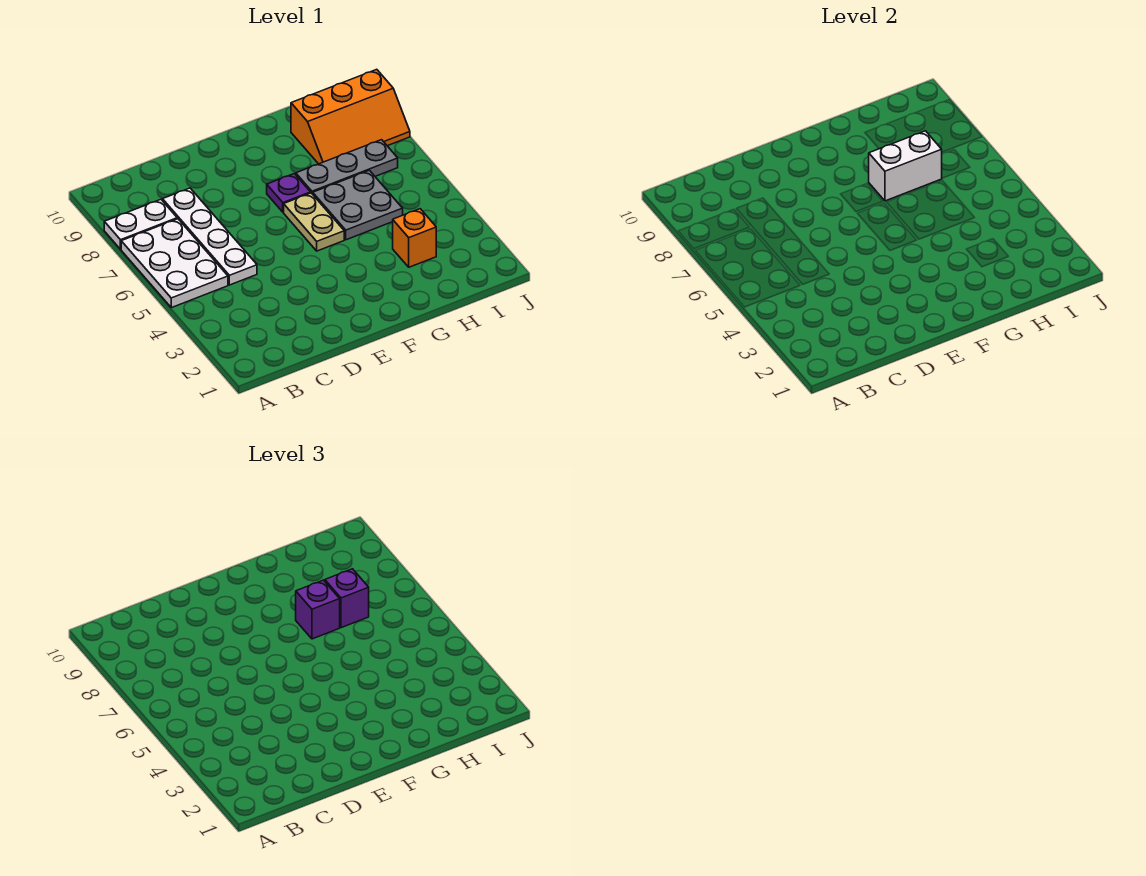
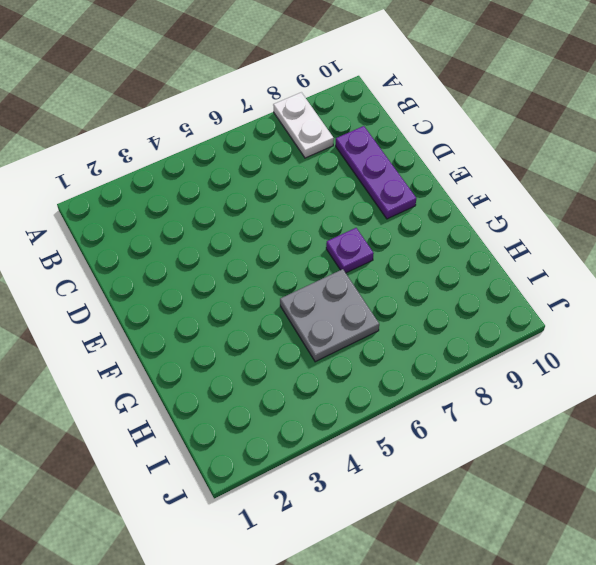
purple plate C9:E9 level 1 -> none
none -> white plate A5:B7 level 1
none -> white plate C5:C8 level 1
none -> tan plate F5:F6 level 1

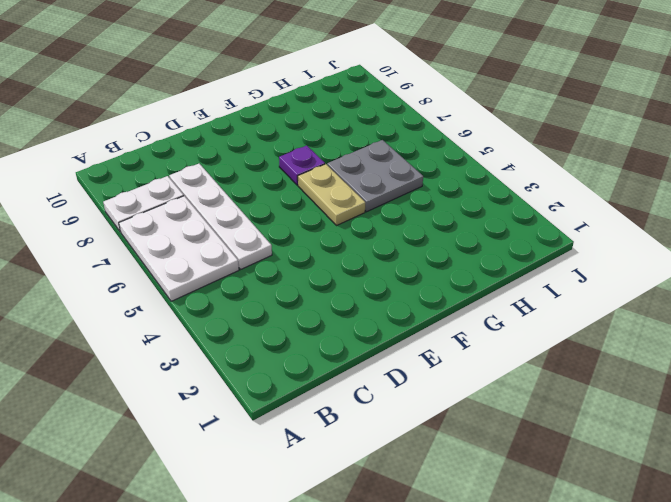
none -> grey plate G7:I7 level 1
none -> orange brick H3 level 1
none -> orange slope H8:J9 level 1 top 9

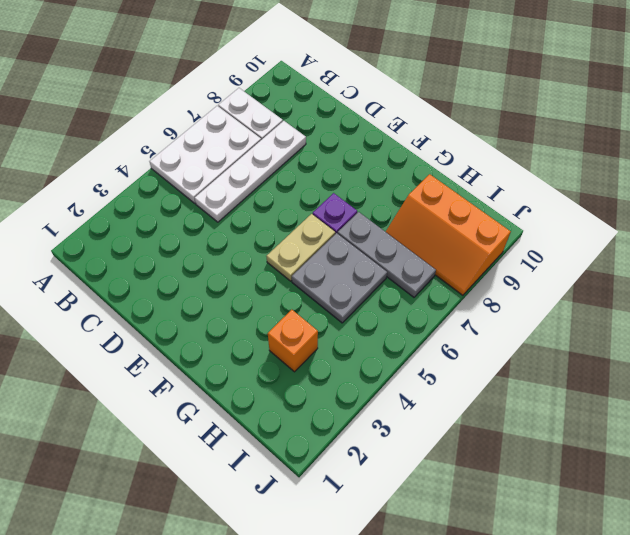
none -> white brick G7:H7 level 2
none -> purple brick G7 level 3
none -> purple brick H7 level 3

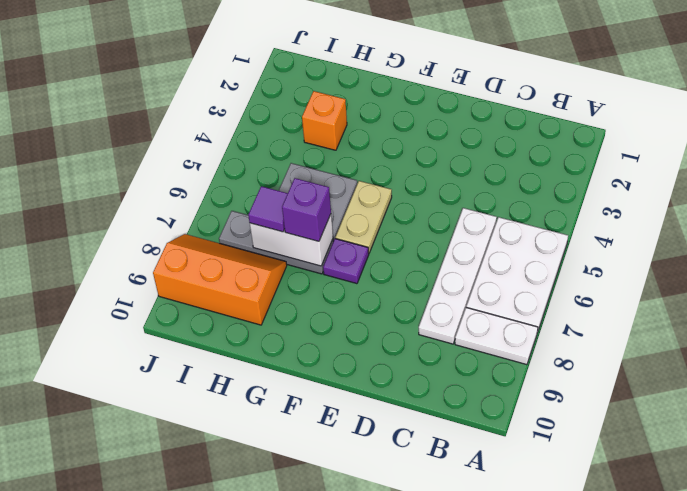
purple tile H7 level 3 -> purple brick H7 level 3

